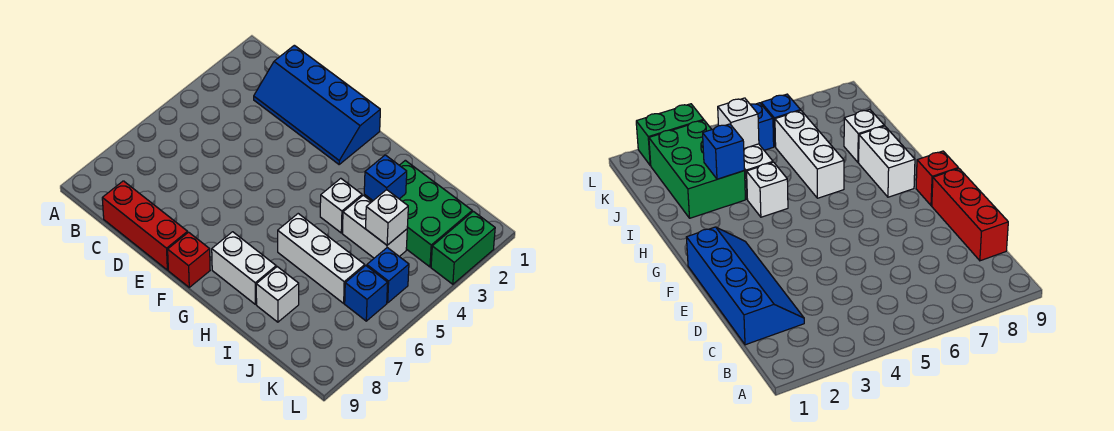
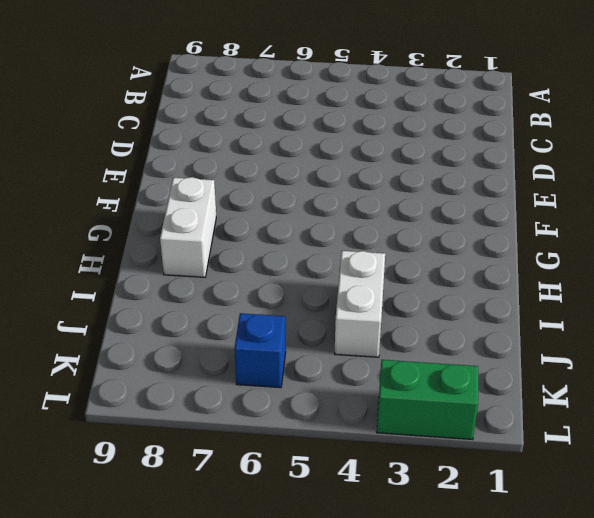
none -> blue slope C1:F2 level 1 top 1
none -> red brick C9:E9 level 1
none -> red brick F9 level 1

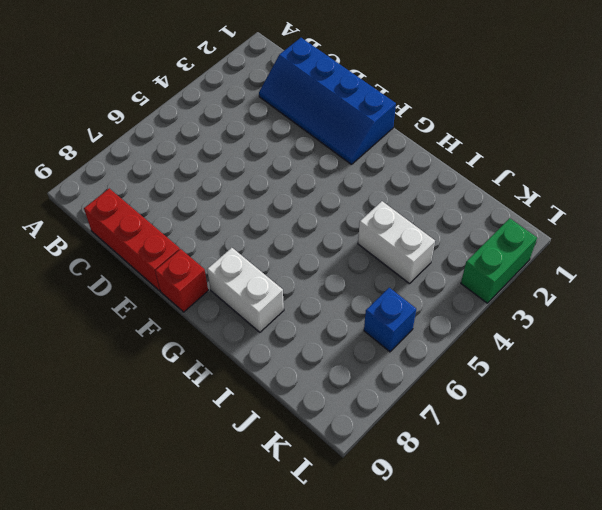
none -> white brick H4 level 1
none -> white brick H6:J6 level 1
none -> green brick I2:K3 level 1

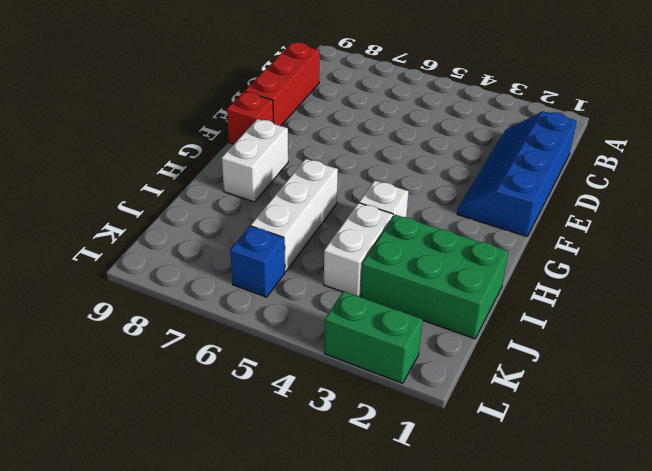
green brick I1:J3 level 1 -> green brick I2:K3 level 1
none -> white brick I8 level 1
none -> blue brick K5 level 1
none -> blue brick I3 level 2

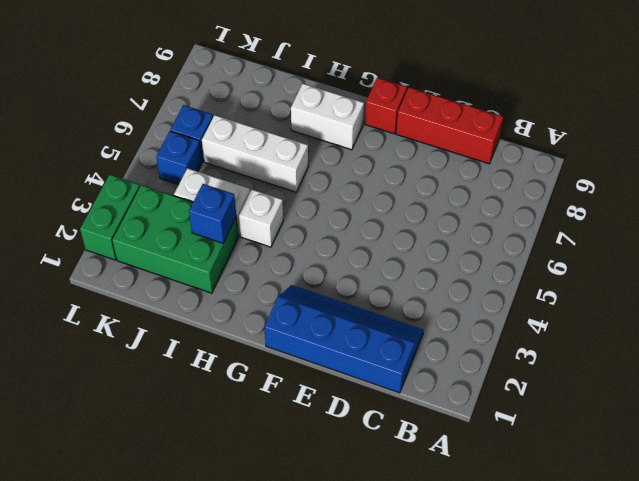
none -> white brick I8 level 1
none -> white brick J4 level 2

